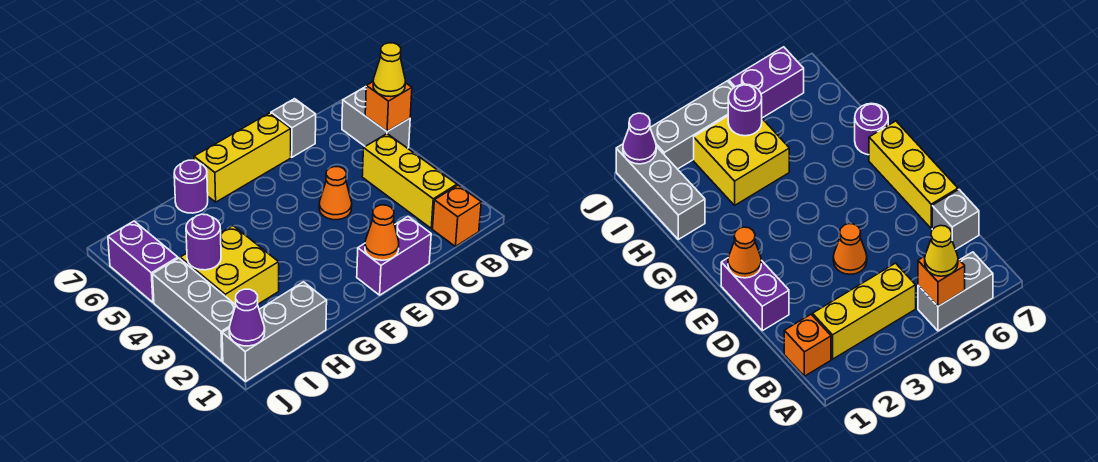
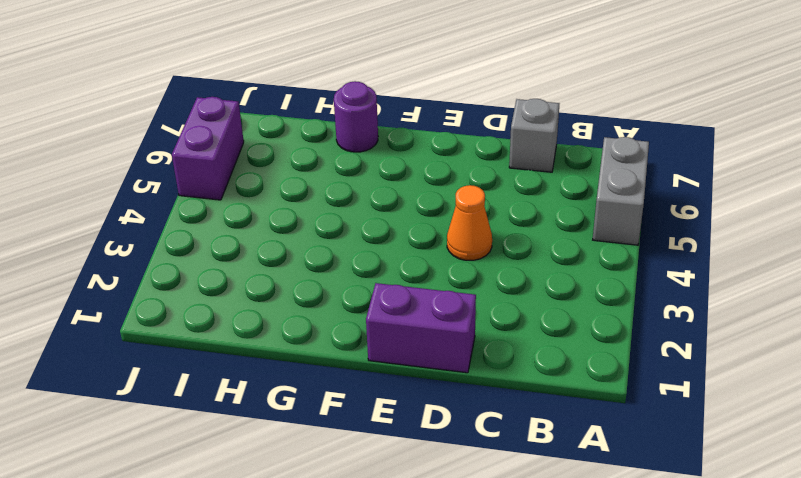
none -> orange brick B1 level 1
none -> yellow brick B2:B4 level 1
none -> yellow brick D7:F7 level 1

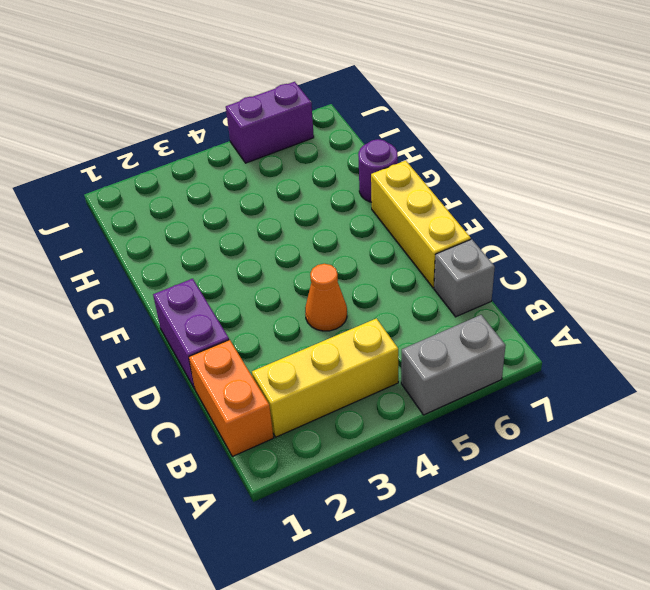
orange brick B1:C1 level 1 -> orange brick B1 level 1
none -> grey brick H1:J1 level 1
none -> yellow brick H3:I4 level 1
none -> grey brick J2:J4 level 1

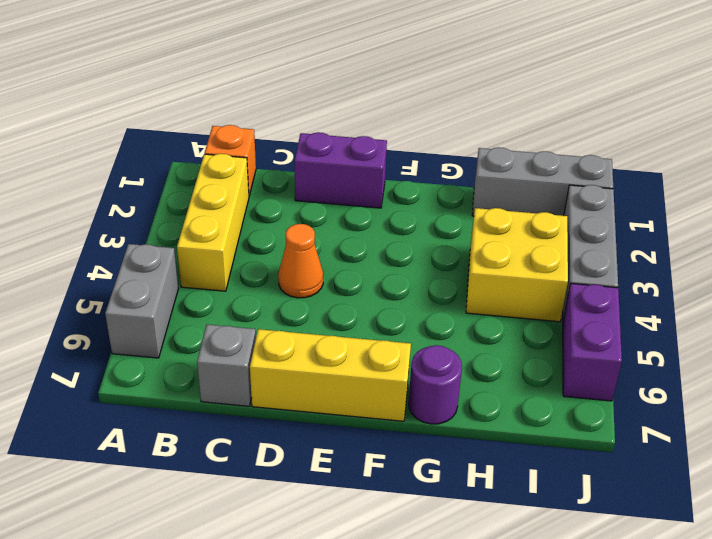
none -> orange brick A5 level 2
none -> orange cone E1 level 2
none -> purple round brick I4 level 2

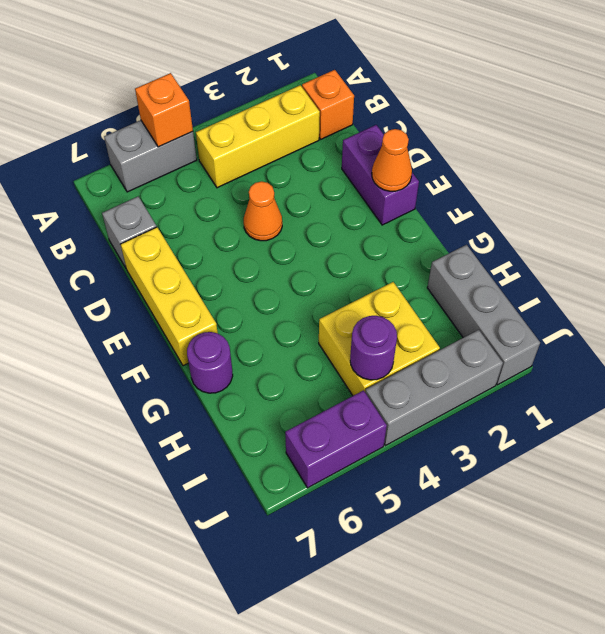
none -> purple cone J1 level 2
none -> yellow cone A5 level 3

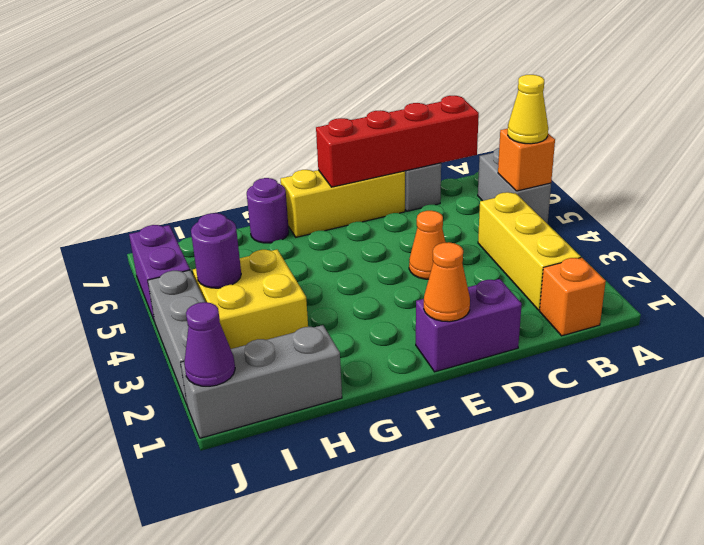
red brick B7:E7 level 2 -> none

